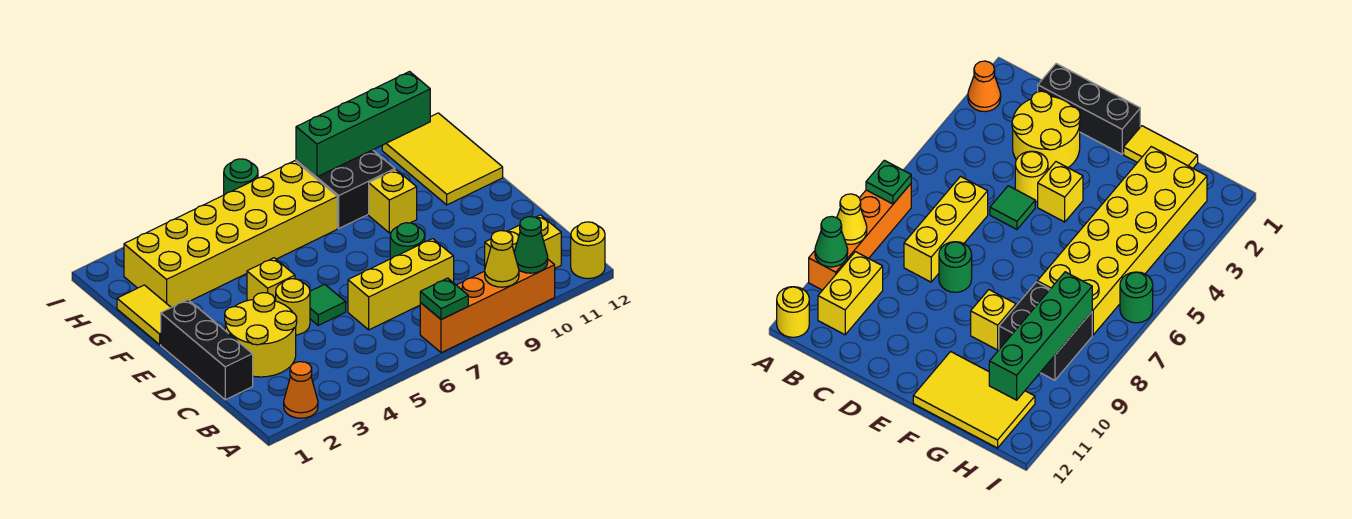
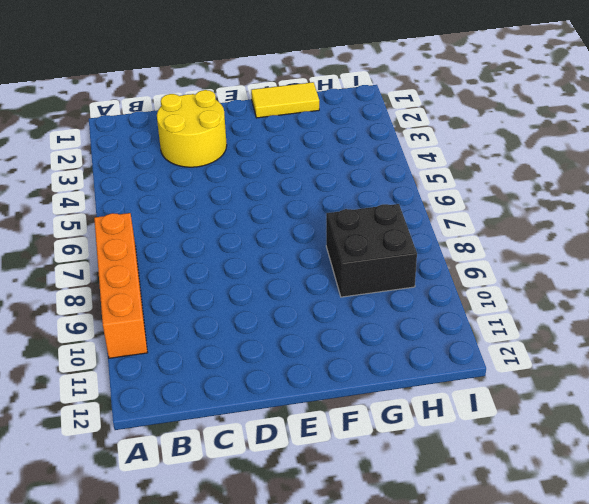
none -> orange cone A2 level 1
none -> yellow round brick A12 level 1
none -> yellow brick B10:B11 level 1

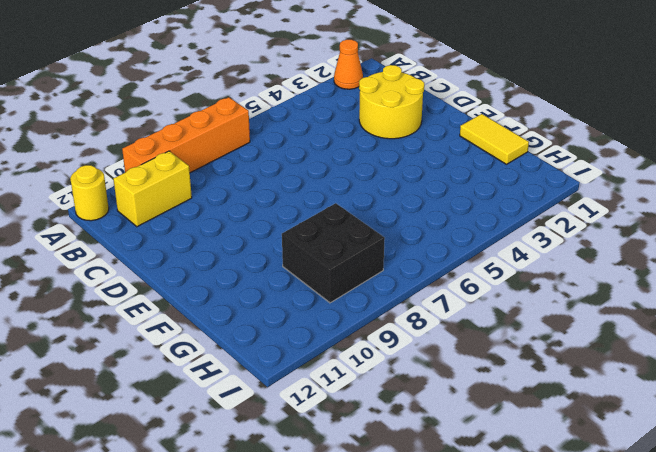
none -> black brick C1:E1 level 1
none -> yellow brick C6:C8 level 1
none -> yellow round brick D4 level 1

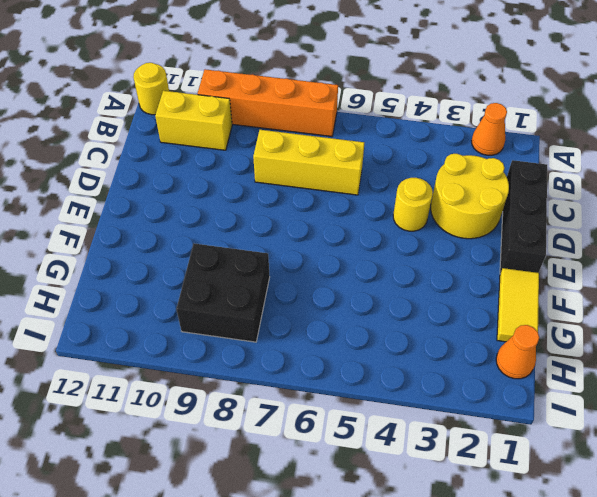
orange cone H1 level 1 -> none
none -> green tile D5 level 1
none -> green round brick D8 level 1
none -> yellow brick E4 level 1

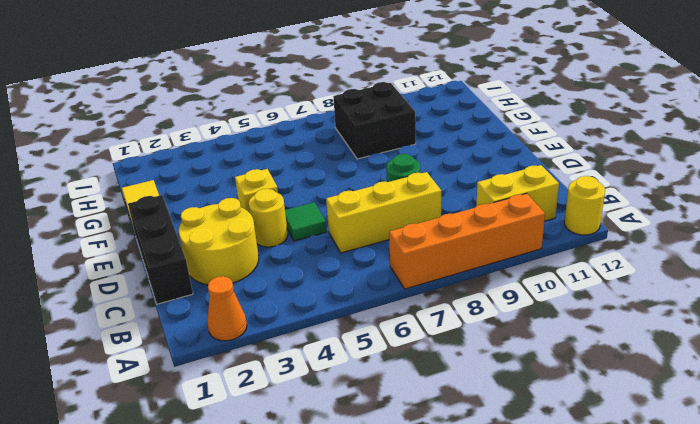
none -> yellow brick F9 level 1
none -> yellow tile F11:H12 level 1
none -> yellow brick G2:H7 level 1

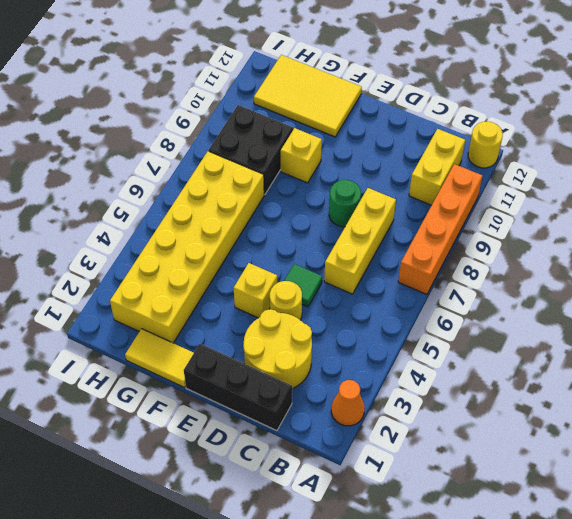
none -> green round brick I6 level 1
none -> green plate A7 level 2
none -> yellow cone A9 level 2

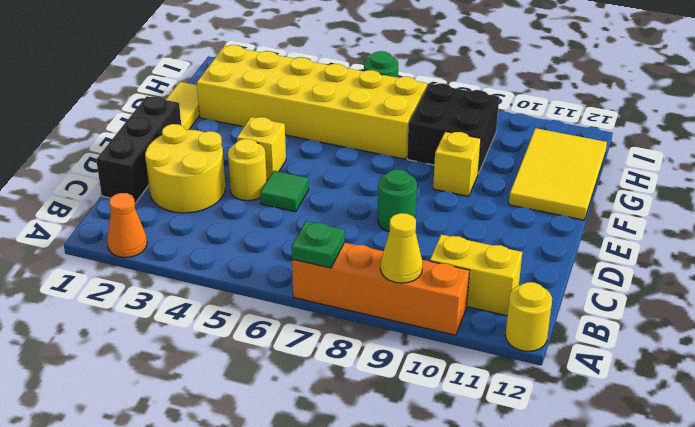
none -> yellow brick C6:C8 level 1
none -> green cone A10 level 2
none -> green brick H8:H11 level 2

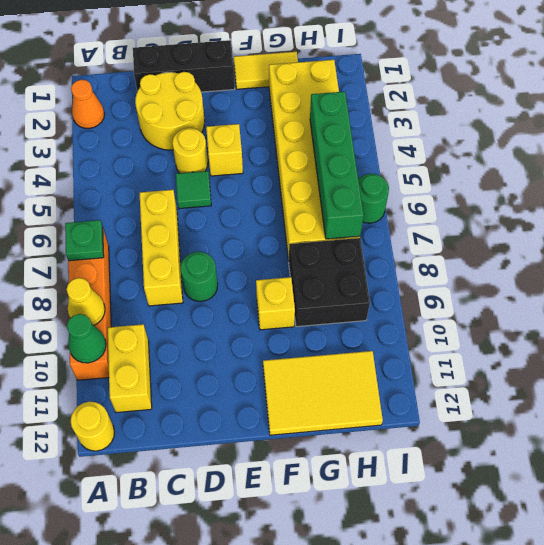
green brick H4:H7 level 2 -> green brick H8:H11 level 2

